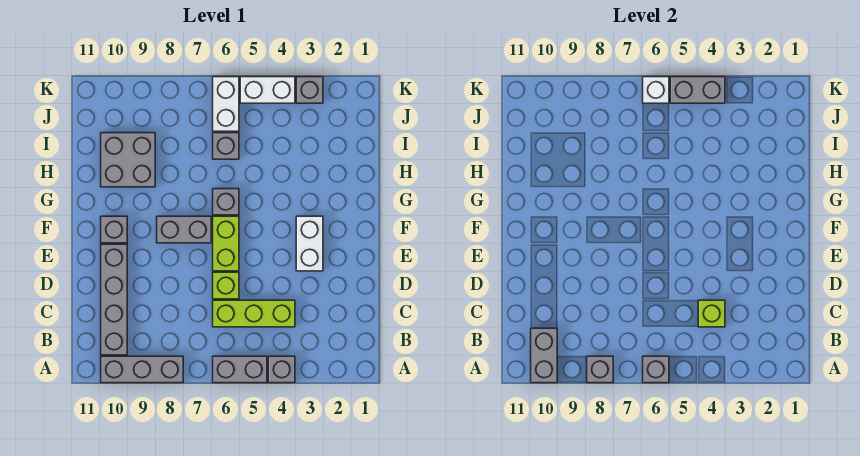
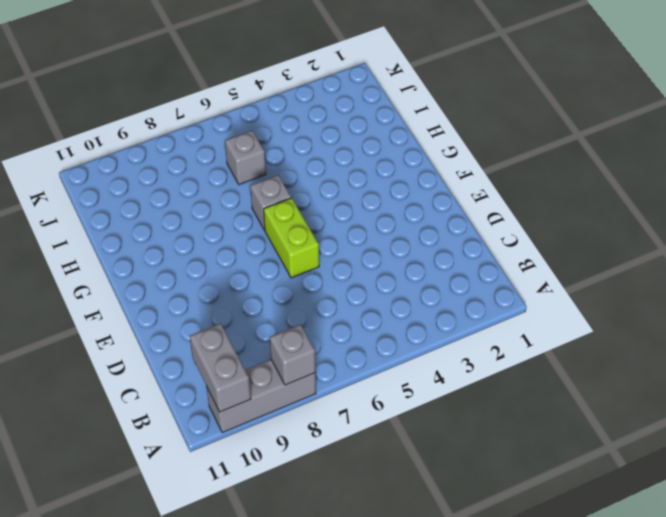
none -> grey brick A4 level 1
none -> grey brick A5:A6 level 1
none -> grey brick B10:E10 level 1

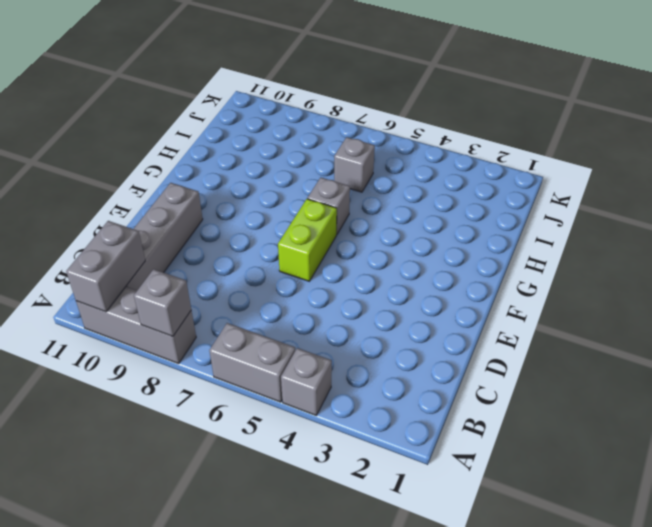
none -> lime brick C4:C6 level 1
none -> lime brick D6 level 1
none -> white brick E3:F3 level 1

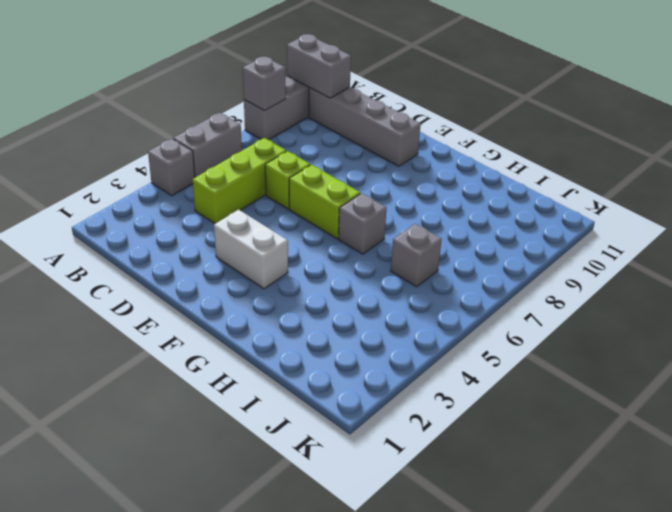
none -> grey brick F7:F8 level 1
none -> grey brick F10 level 1
none -> grey brick H9:I10 level 1

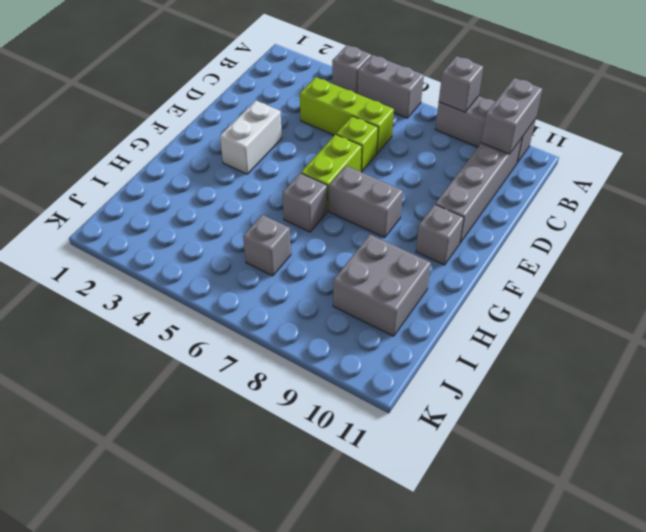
none -> white brick J6:K6 level 1
none -> grey brick K3 level 1
none -> white brick K4:K5 level 1

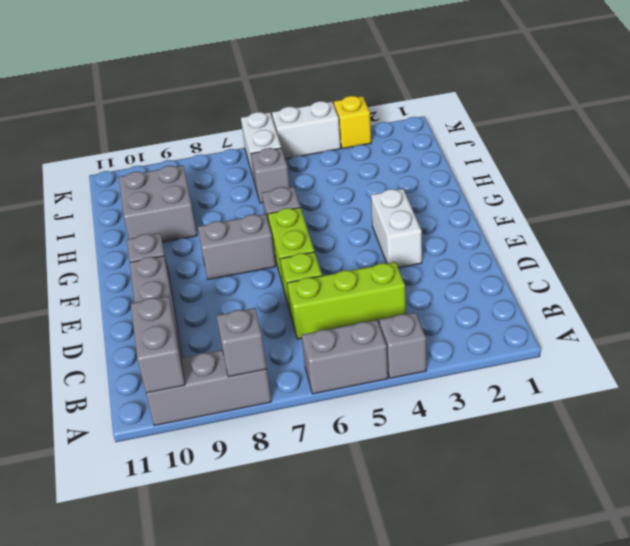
yellow brick K3 level 1 -> grey brick K3 level 1
none -> grey brick A6 level 2
none -> lime brick C4 level 2
none -> grey brick K4:K5 level 2

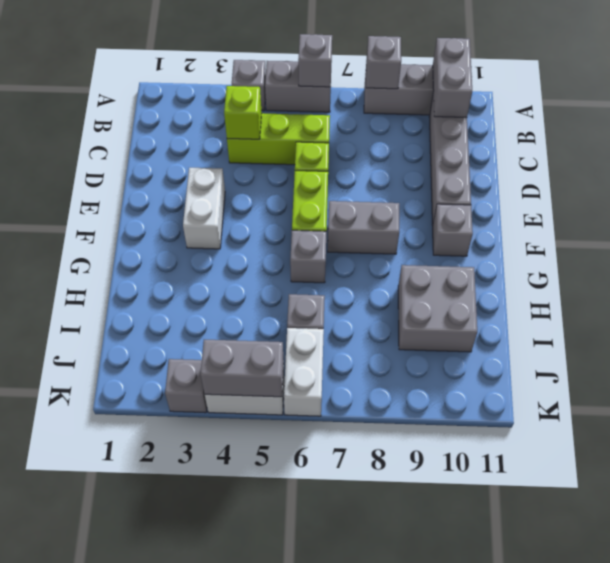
none -> white brick K6 level 2

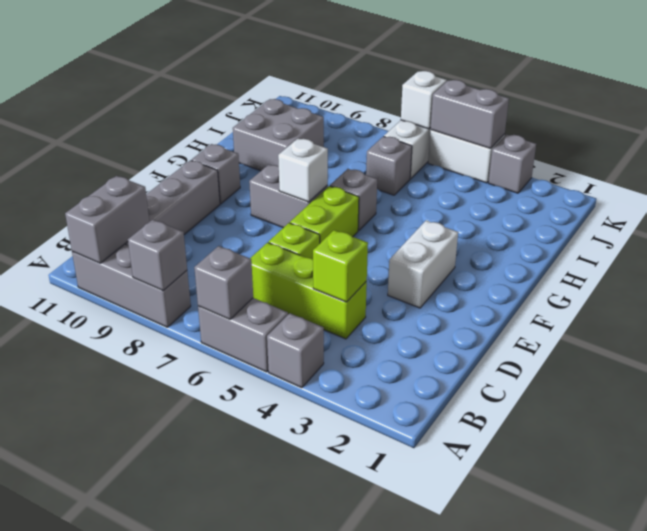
white brick F7 level 2 -> none

